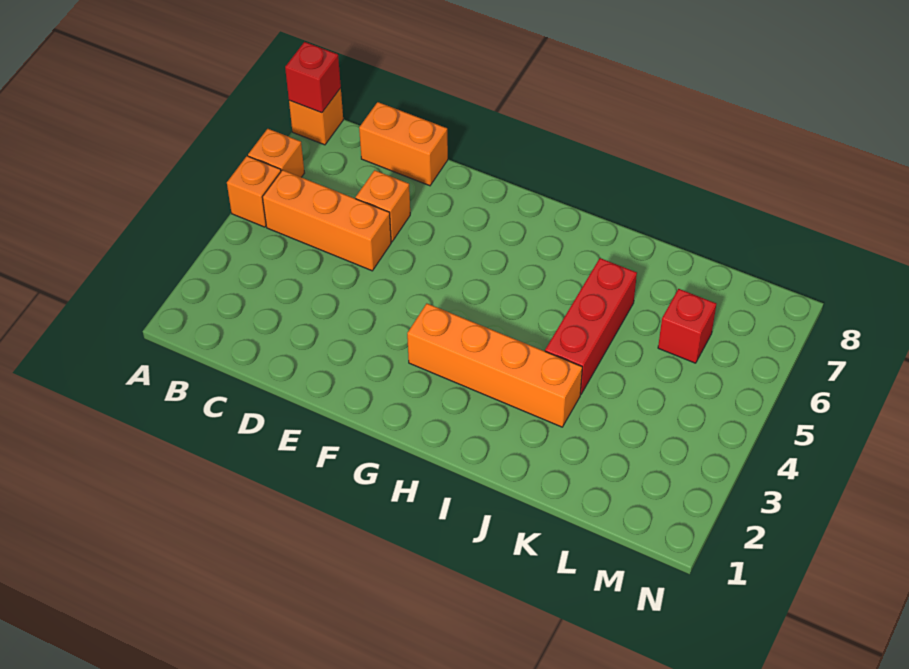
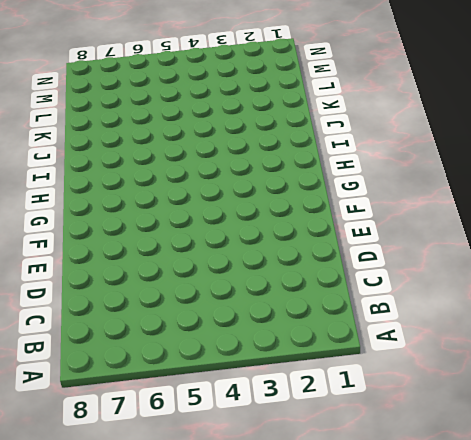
none -> orange brick A5 level 1
none -> orange brick A6 level 1

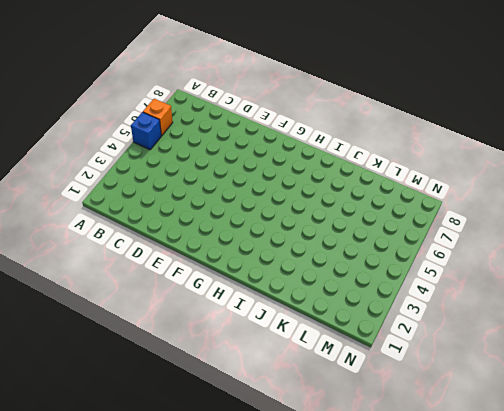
blue brick A5 level 1 -> orange brick A5 level 1
none -> orange brick A8 level 1
none -> orange brick B5:D5 level 1

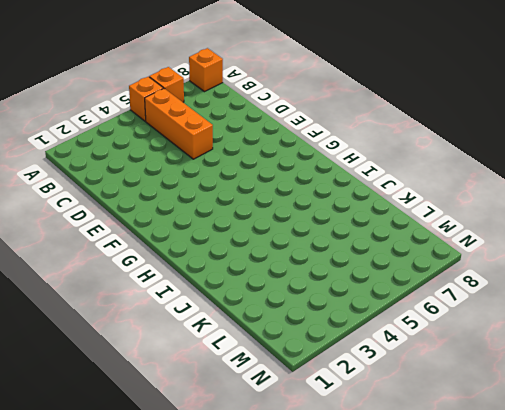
none -> orange brick C8:D8 level 1
none -> orange brick D6 level 1

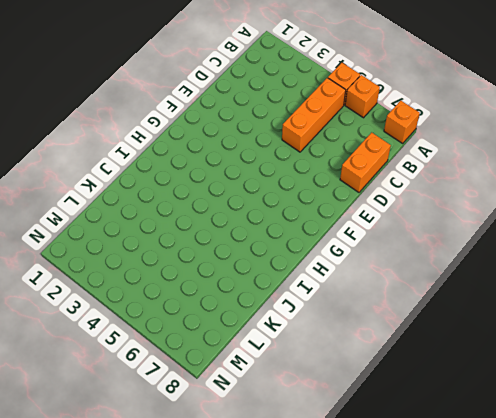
none -> orange brick D6 level 1
none -> orange brick G3:J3 level 1

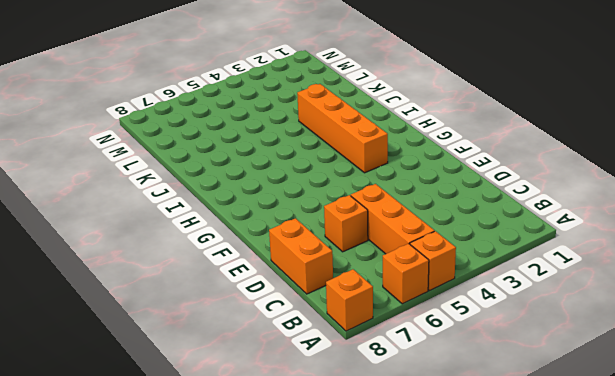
none -> red brick J4:J6 level 1
none -> red brick L6 level 1

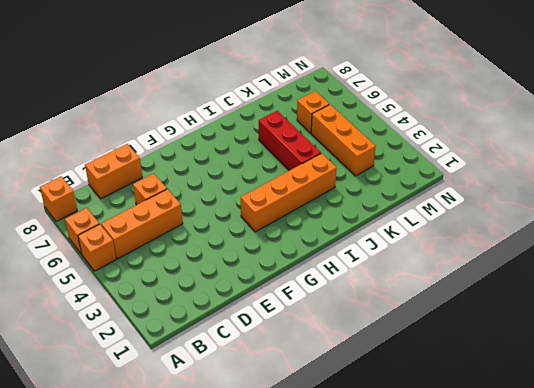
orange brick L3:L5 level 1 -> none
orange brick L6 level 1 -> red brick L6 level 1
none -> red brick A8 level 2

